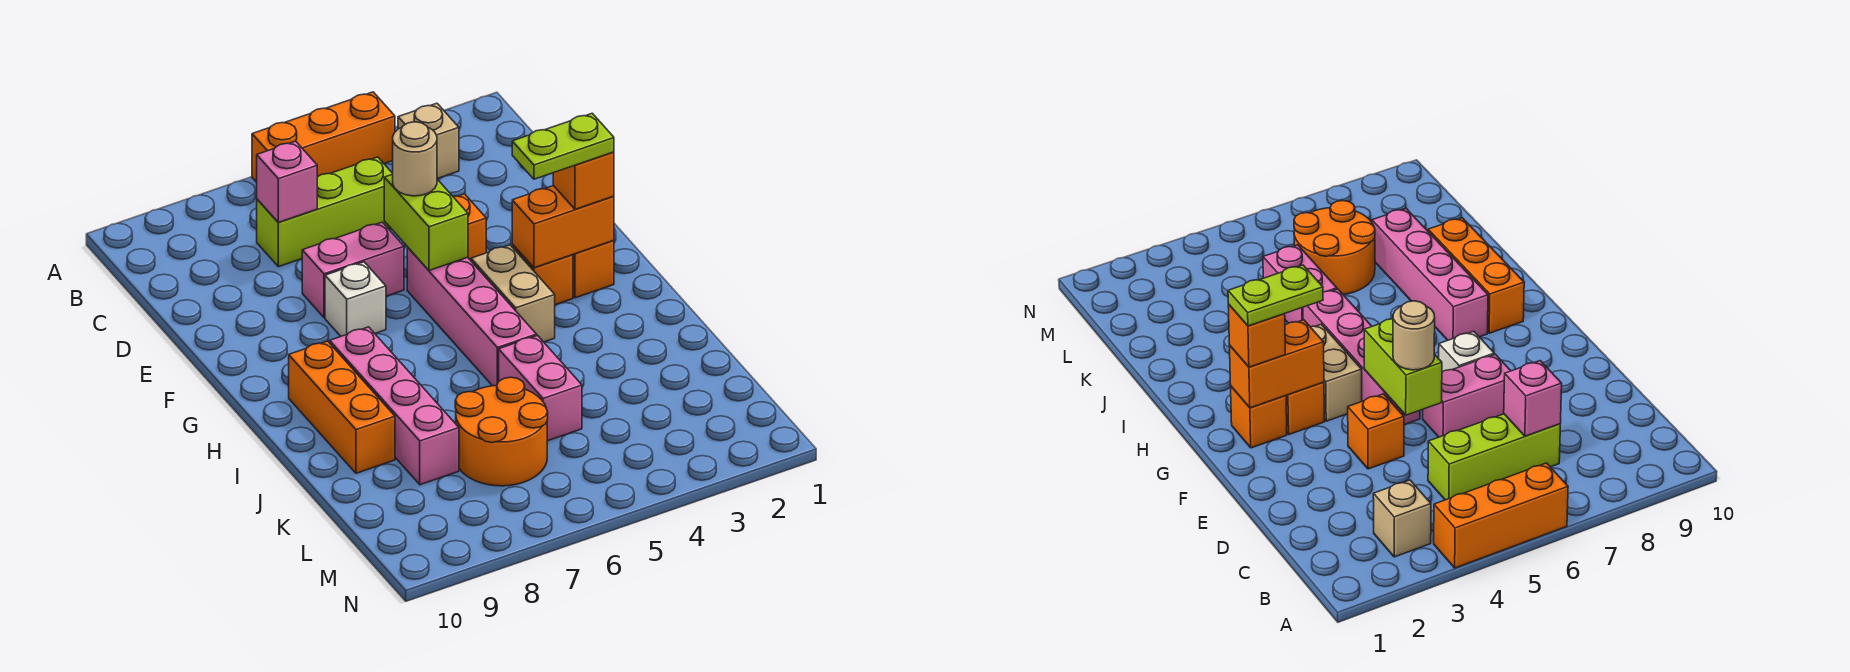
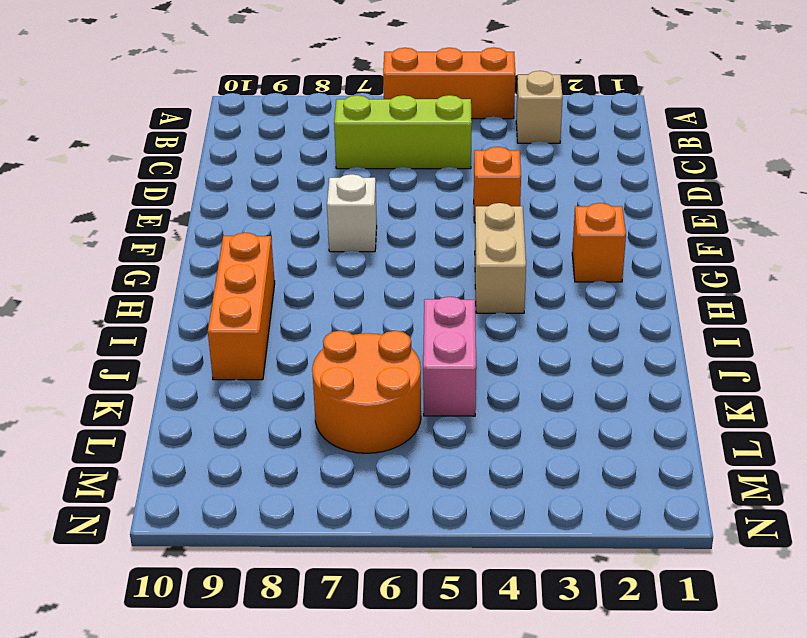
none -> pink brick E6:E7 level 1
none -> pink brick F5:I5 level 1
none -> orange brick G3 level 1

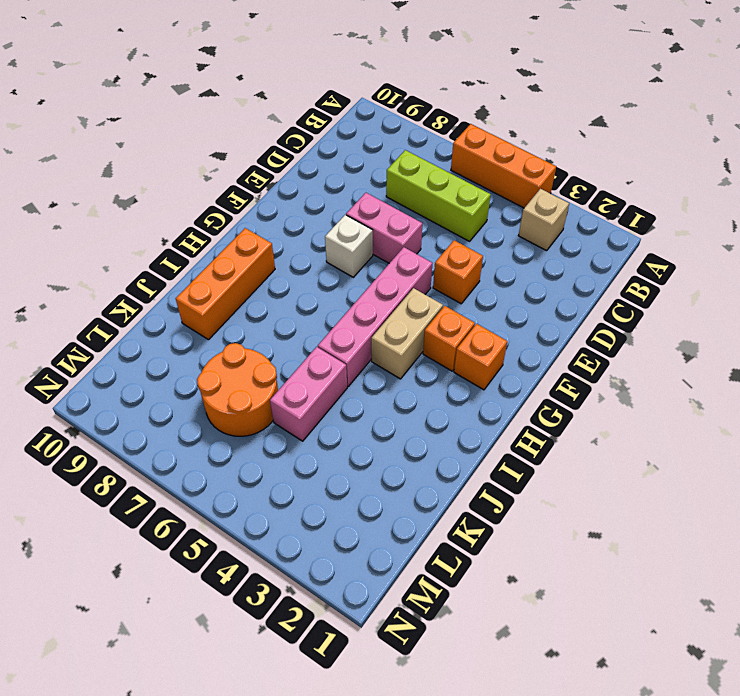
none -> pink brick H8:K8 level 1
none -> pink brick C7 level 2
none -> lime brick E5:F5 level 2

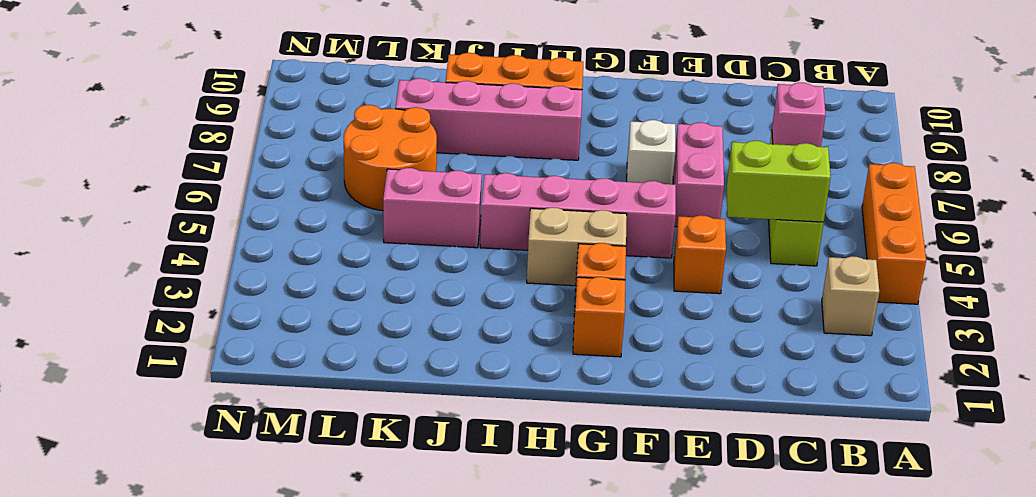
lime brick C5:D5 level 2 -> lime brick E5:F5 level 2
none -> orange brick G2:G3 level 2
none -> tan round brick E5 level 3
none -> orange brick G2 level 3

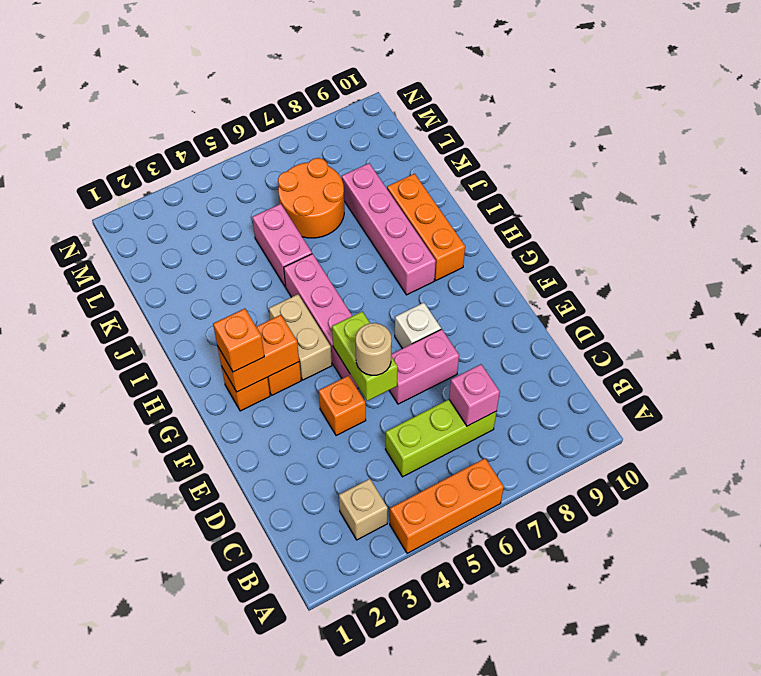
none -> lime plate G2:G3 level 4

